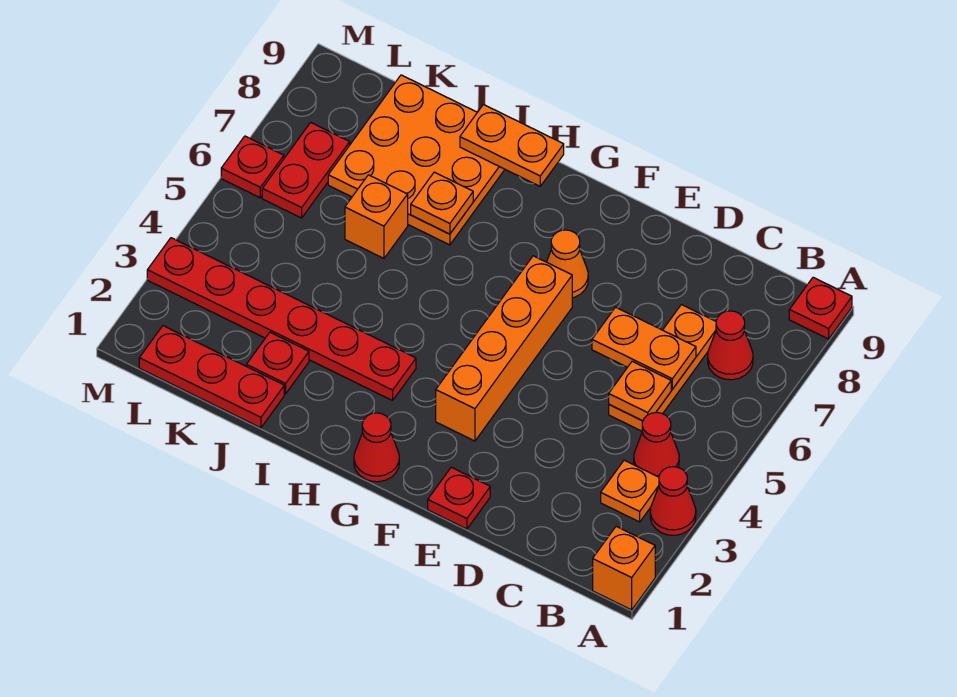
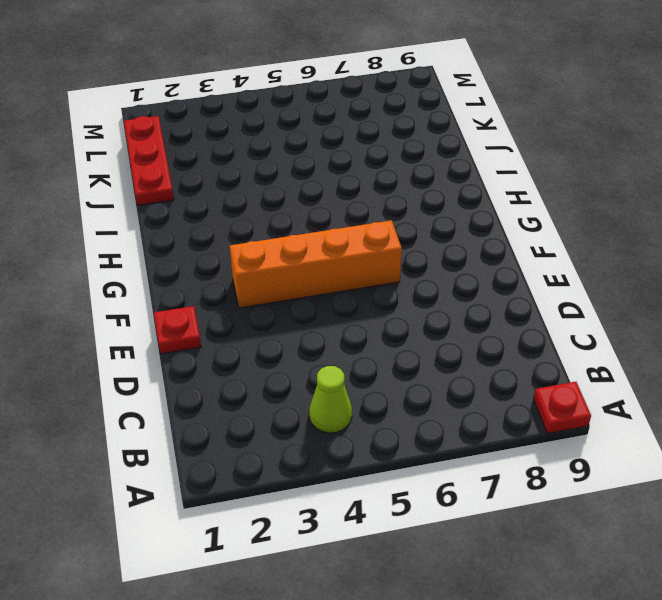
lime cone B4 level 1 -> red cone B4 level 1
none -> orange brick A1 level 1
none -> red cone A3 level 1
none -> orange plate B3 level 1

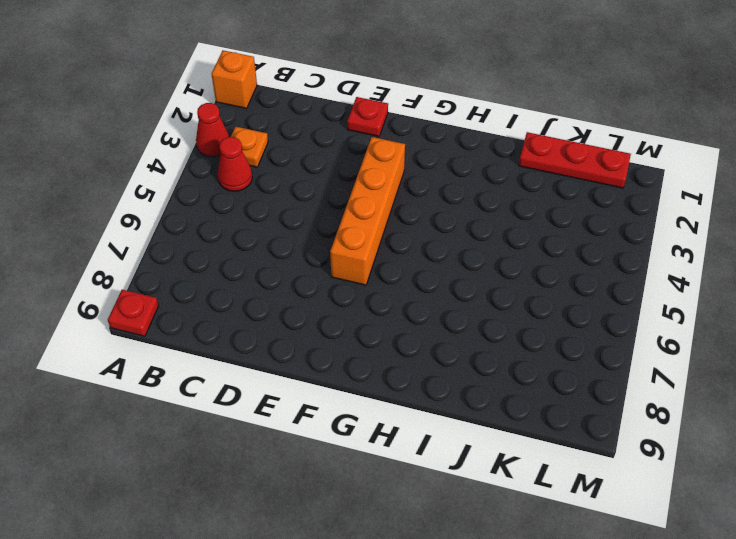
none -> red cone B7 level 1
none -> orange plate C5:C7 level 1
none -> orange cone F7 level 1

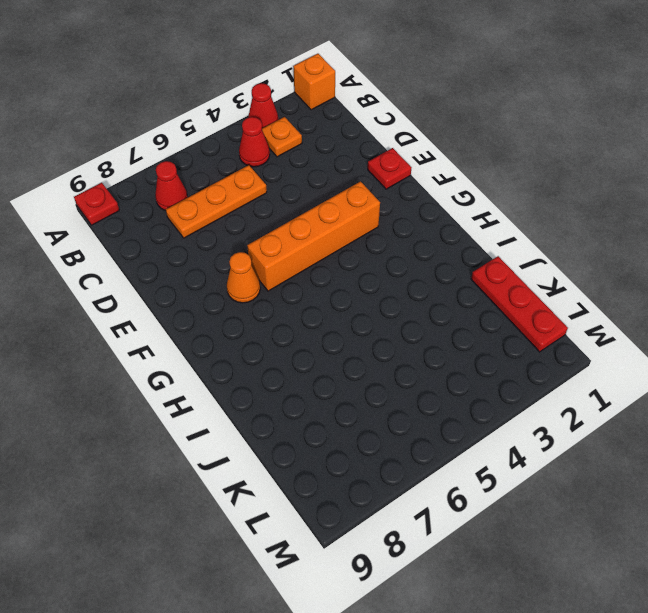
none -> red cone G1 level 1
none -> red plate H3:M3 level 1
none -> orange plate I7:K9 level 1

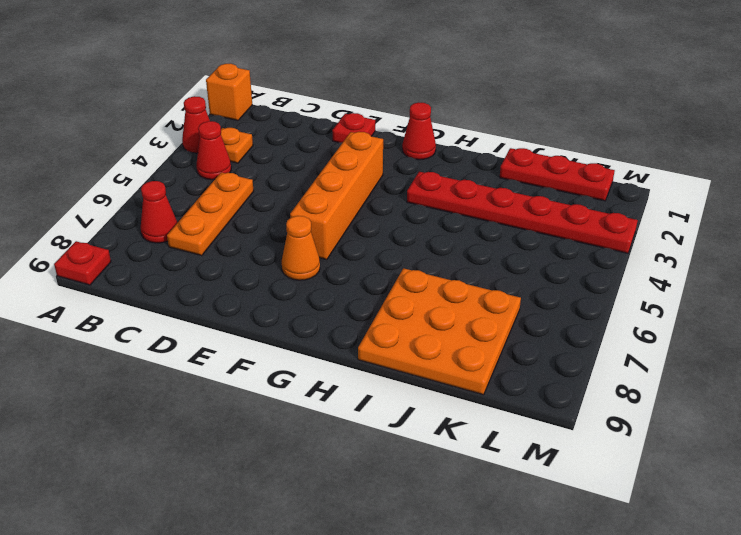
none -> red plate J2 level 1
none -> orange brick J6 level 1
none -> red plate L6:L7 level 1

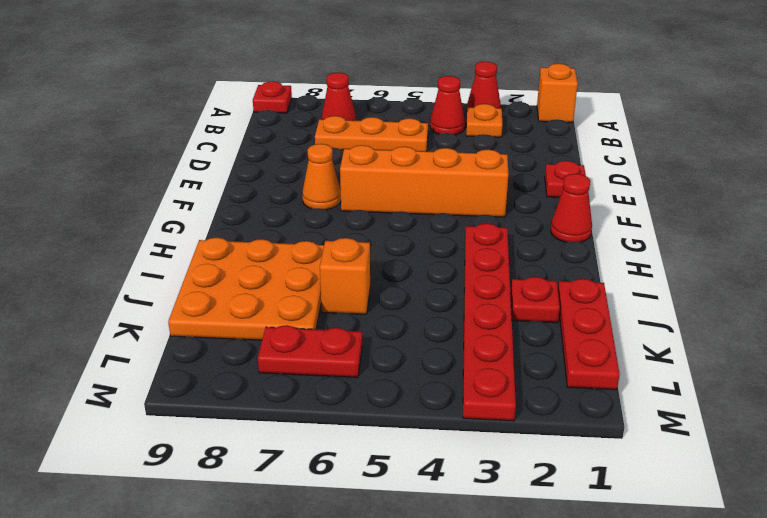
none -> red plate M6 level 1
none -> orange plate C5 level 2
none -> orange plate C6:D6 level 2

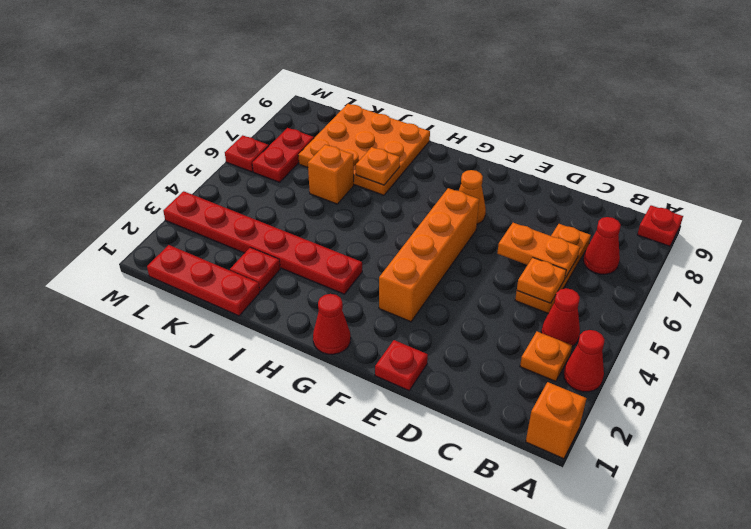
none -> orange plate H9:I9 level 2

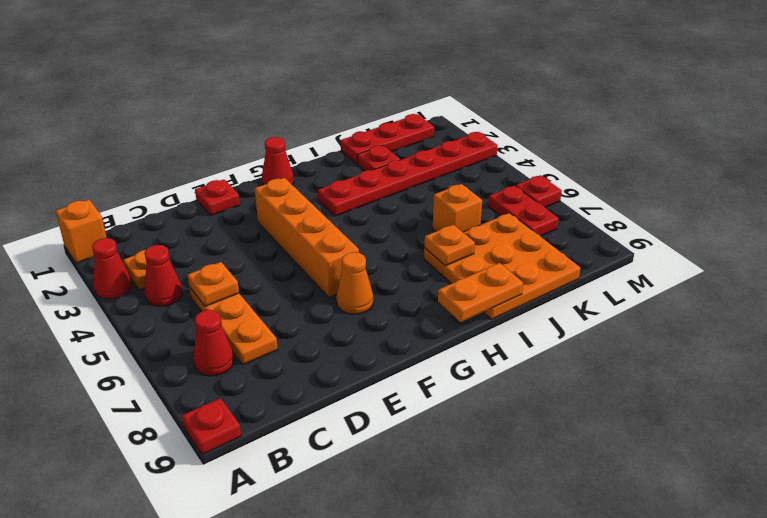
none -> orange plate C6:D6 level 2

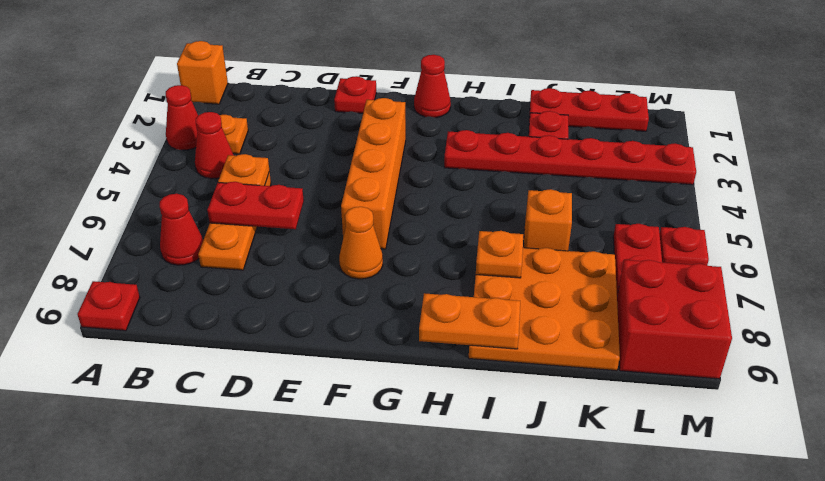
red plate C6:D6 level 2 -> orange plate C6:D6 level 2
red brick L8:M9 level 1 -> none

